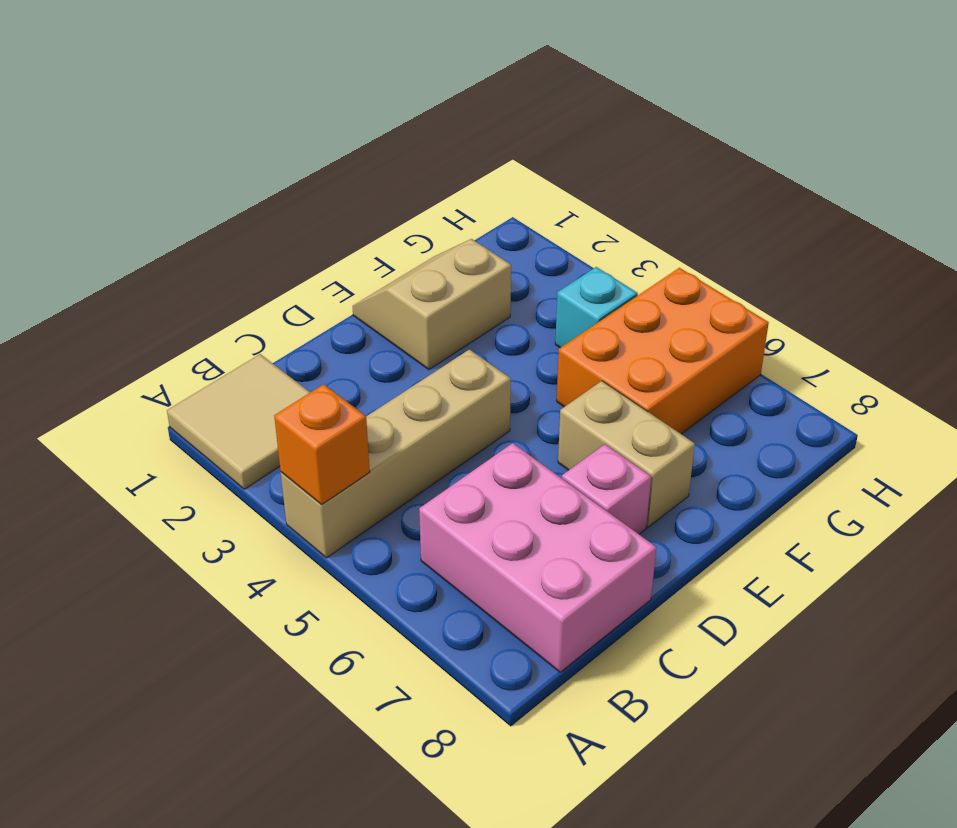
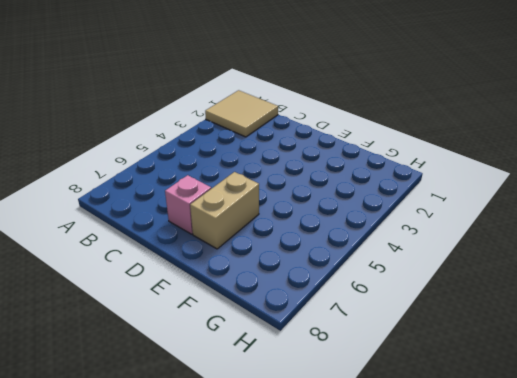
none -> tan brick A4:D4 level 1
none -> pink brick B6:C8 level 1

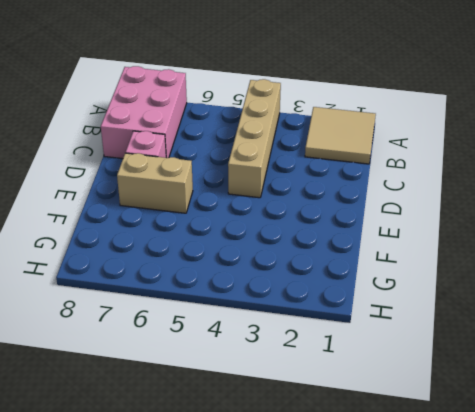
pink brick A7:C8 level 1 -> pink brick B6:C8 level 1
none -> tan slope E1:F2 level 1 top 2
none -> orange brick F5:H6 level 1

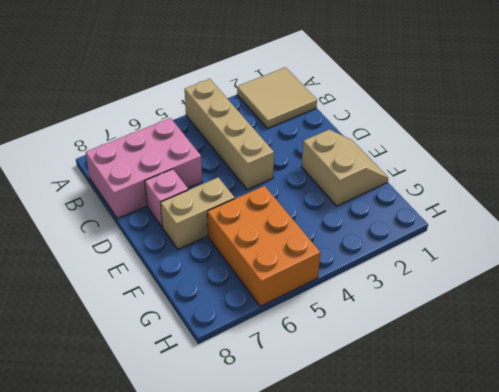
none -> cyan brick G4 level 1
none -> orange brick A4 level 2

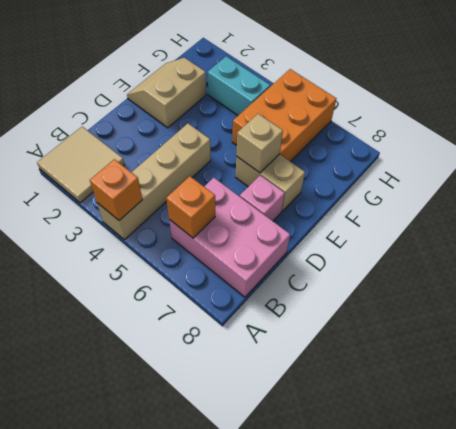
orange brick B6 level 2 -> none
tan brick E6 level 2 -> none
cyan brick G3:G4 level 1 -> cyan brick G4 level 1

